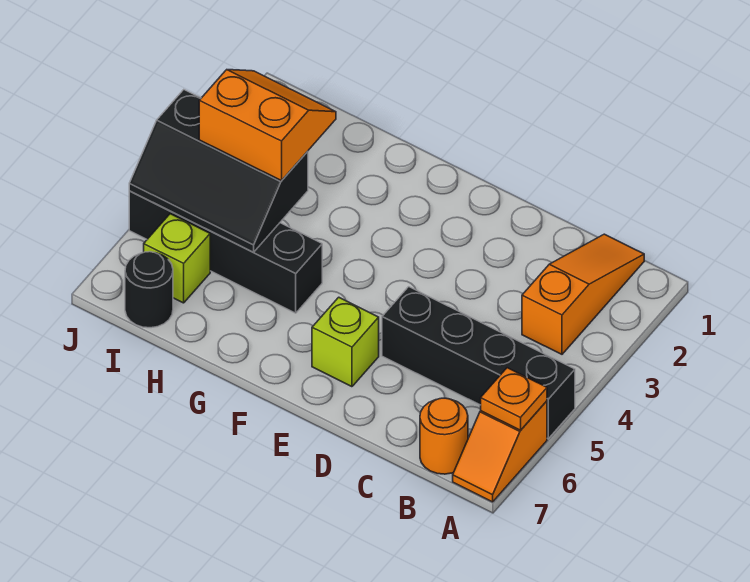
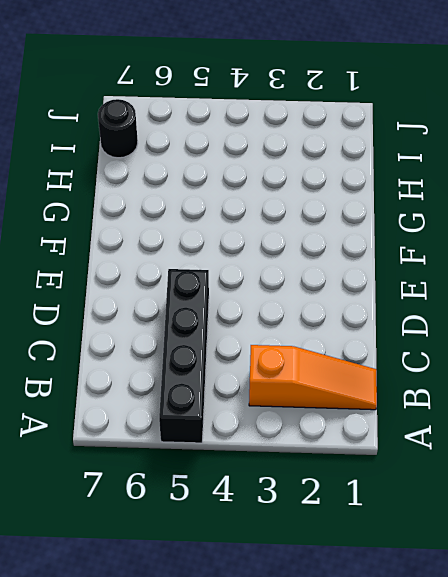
none -> orange slope A6:A7 level 1 top 6
none -> orange round brick B7 level 1

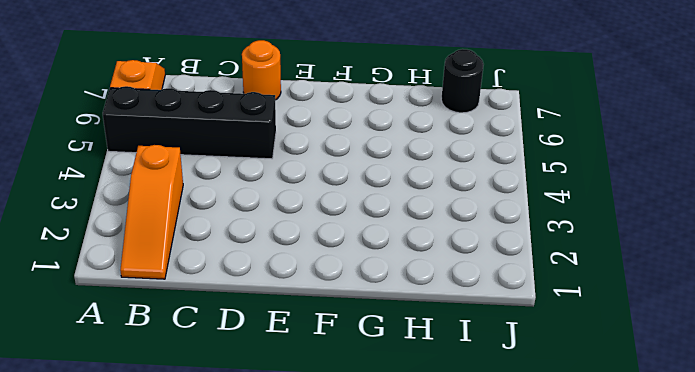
orange round brick D7 level 1 -> orange round brick B7 level 1
none -> lime brick E6 level 1
none -> black brick G5:J5 level 1

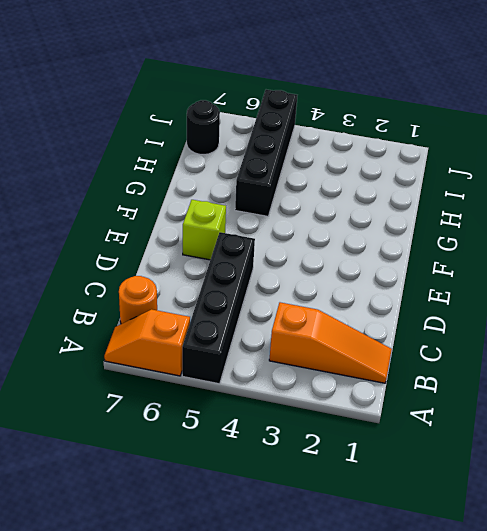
none -> lime brick I6 level 1
none -> orange plate A6 level 2

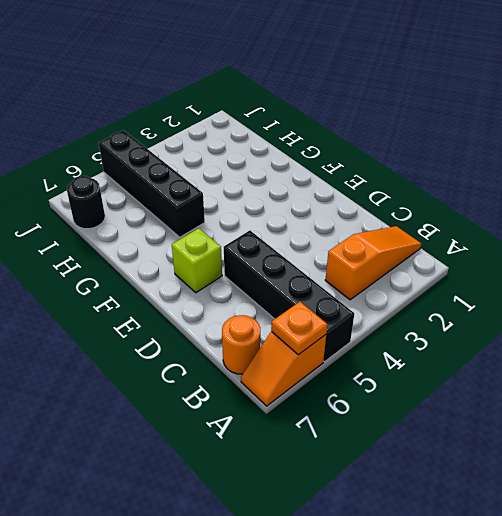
none -> lime brick I6 level 1
none -> black slope H4:J5 level 2 top 4

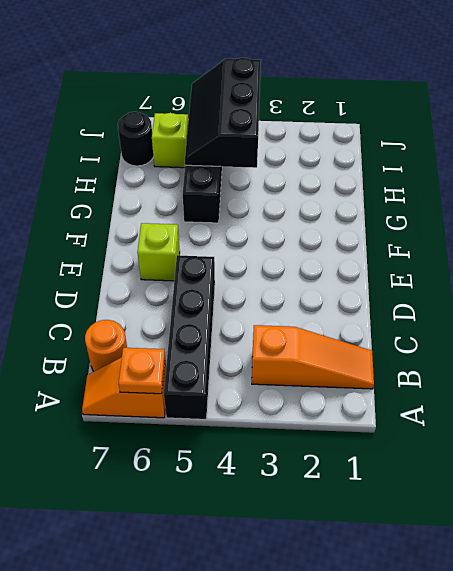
none -> orange slope H3:I4 level 3 top 4

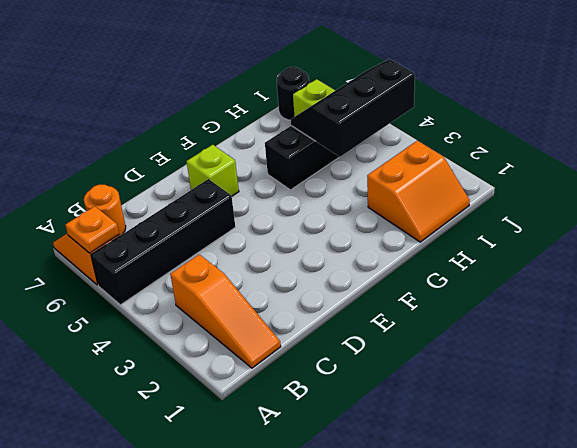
orange slope H1:I2 level 1 top 2 -> orange slope H3:I4 level 3 top 4

